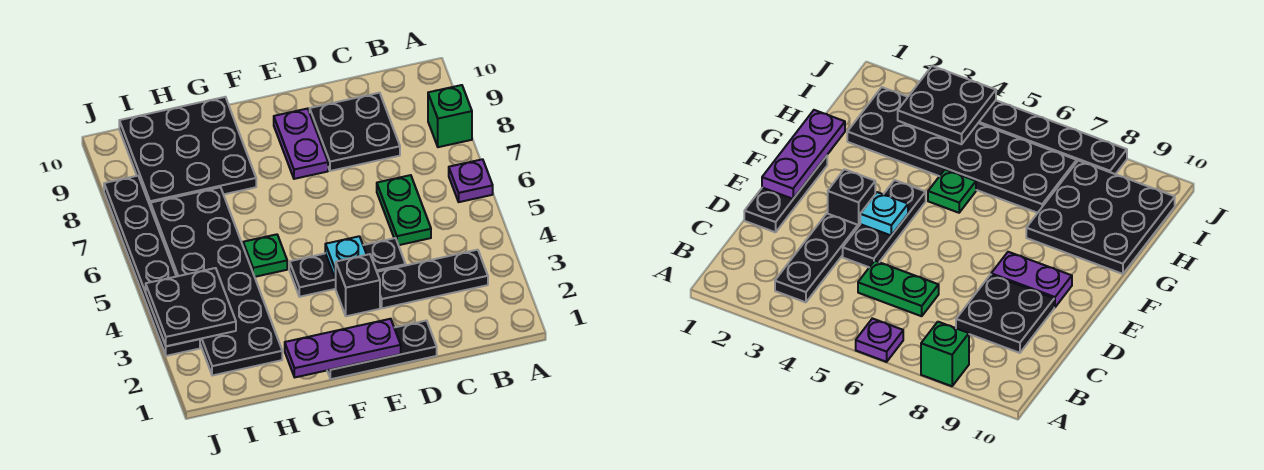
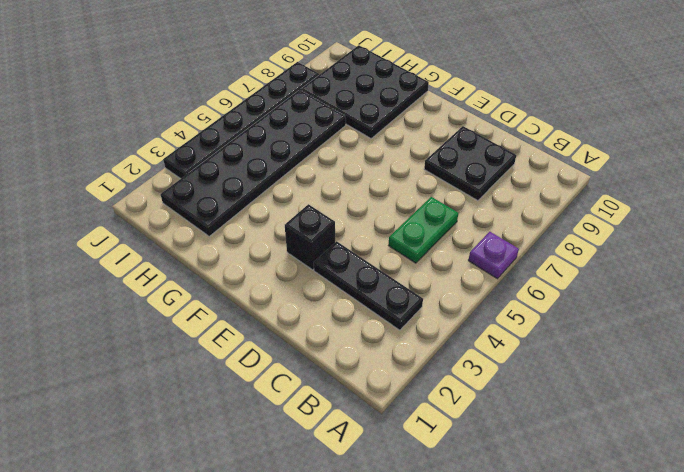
none -> green brick A8 level 1
none -> black plate D1:F1 level 1
none -> black plate D4:F4 level 1

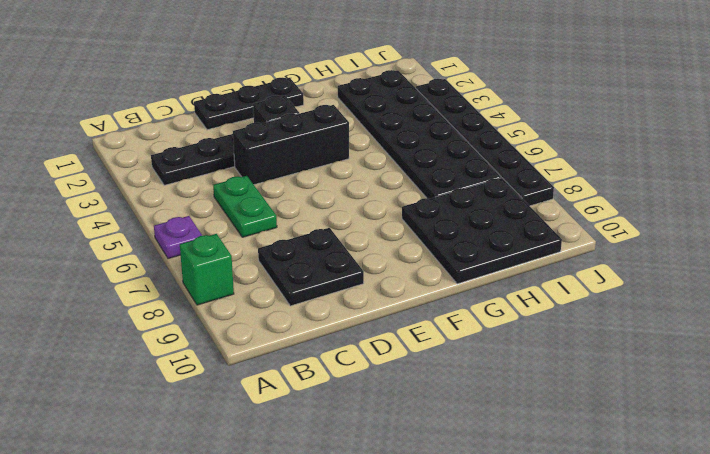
black brick D4:F4 level 1 -> black plate D4:F4 level 1
none -> purple plate E8:E9 level 1
none -> green plate G5 level 1
none -> purple plate E1:G1 level 2

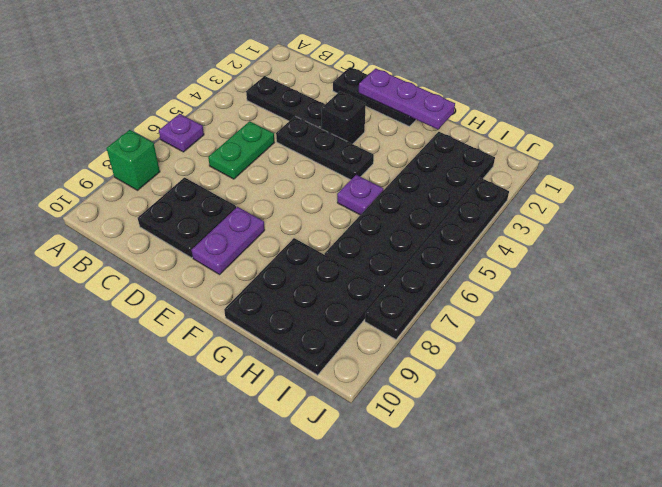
purple plate G5 level 1 -> green plate G5 level 1
none -> cyan plate E4 level 2
none -> black plate I3:J4 level 2

